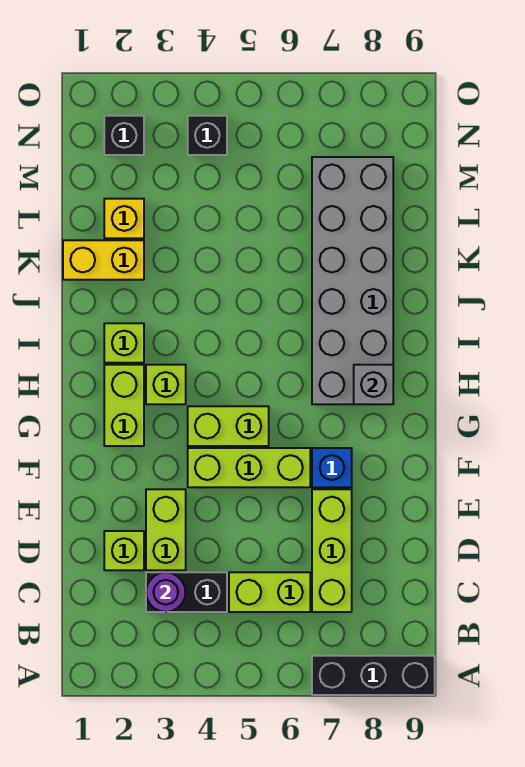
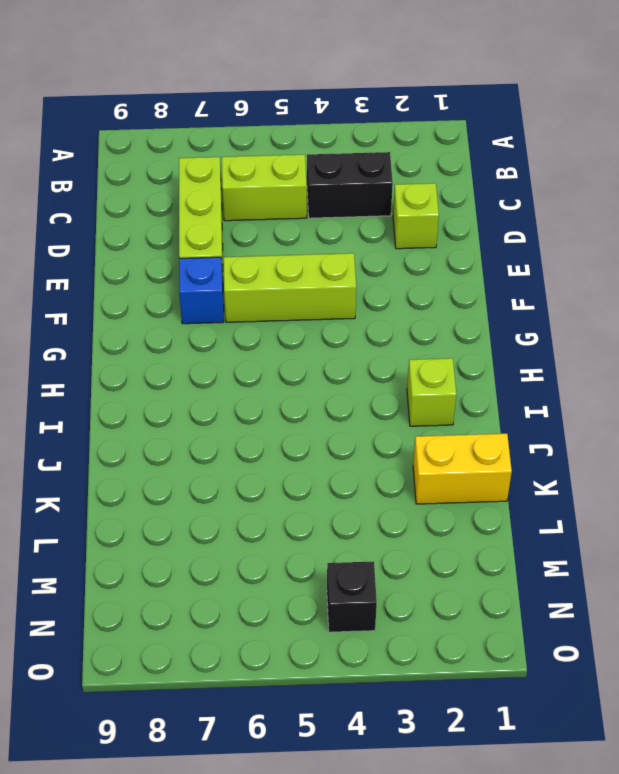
none -> black brick A7:A9 level 1
none -> lime brick D3:E3 level 1
none -> lime brick G2:H2 level 1

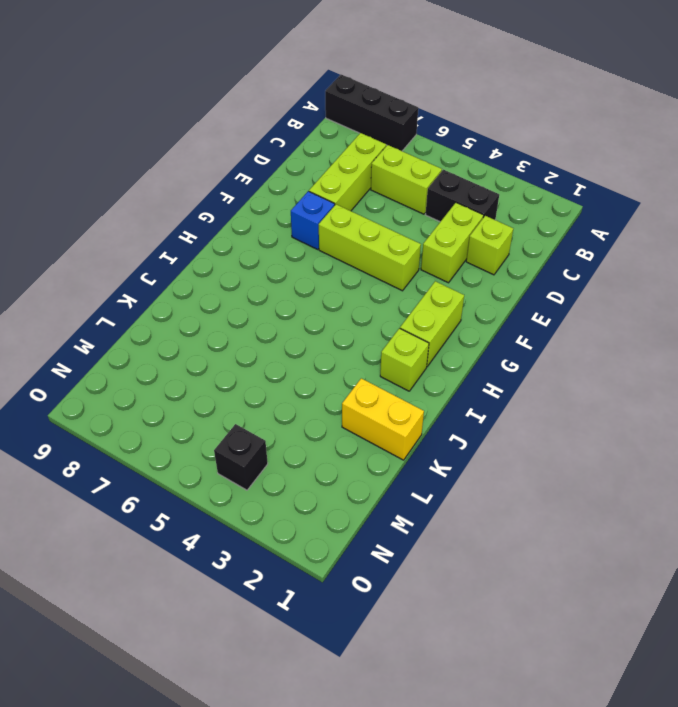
none -> lime brick G4:G5 level 1
none -> lime brick H3 level 1
none -> grey brick H7:M8 level 1

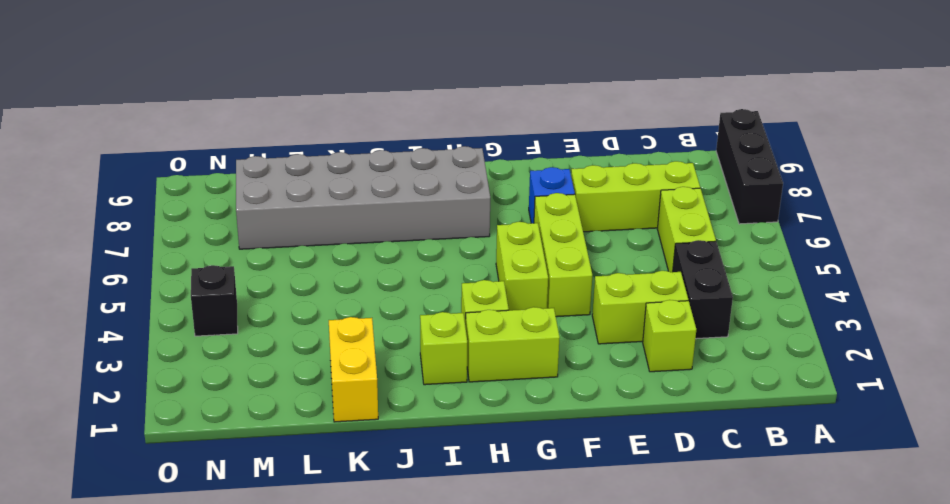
none -> yellow brick L2 level 1
none -> black brick N2 level 1
none -> purple round brick C3 level 2

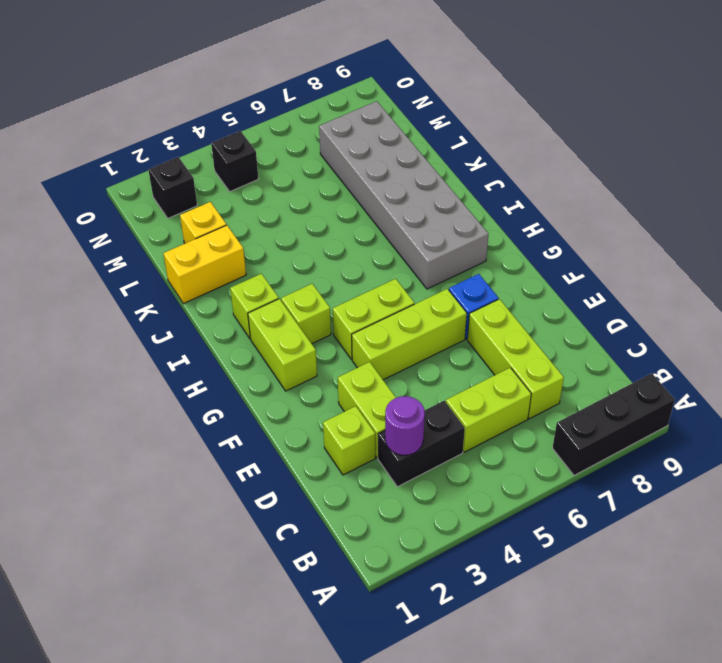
none -> grey brick H8 level 2

